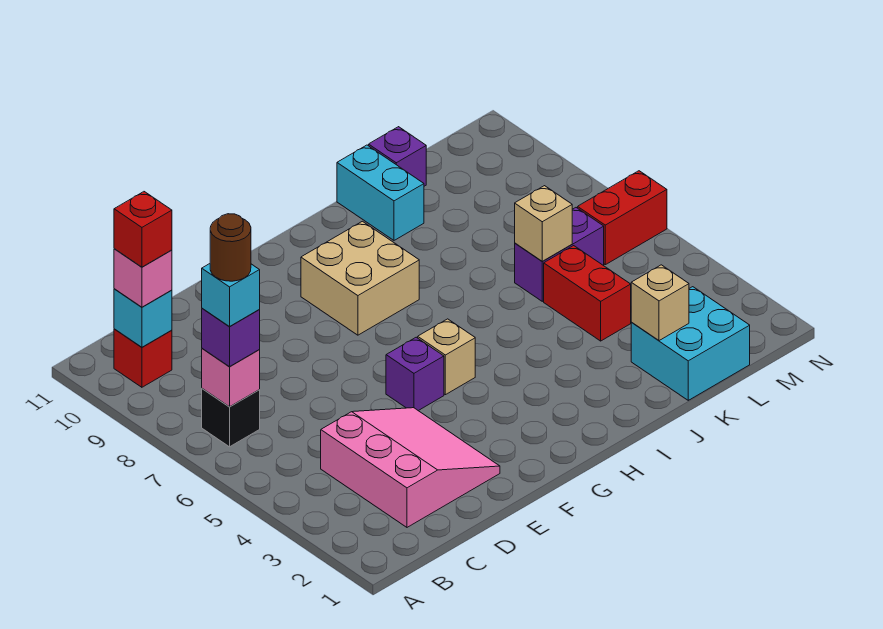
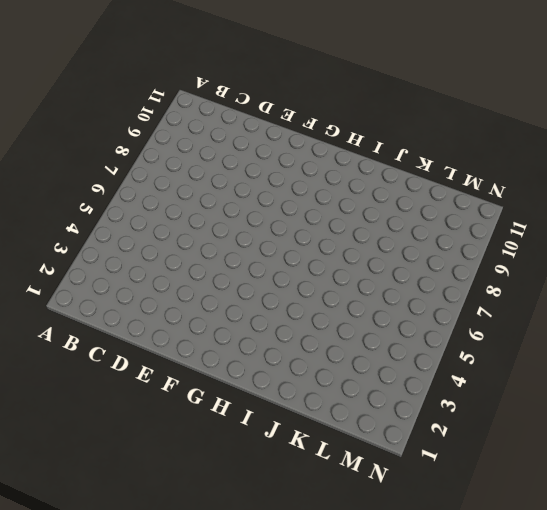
none -> black brick B7 level 1
none -> red brick B10 level 1
none -> pink slope C2:E4 level 1 top C

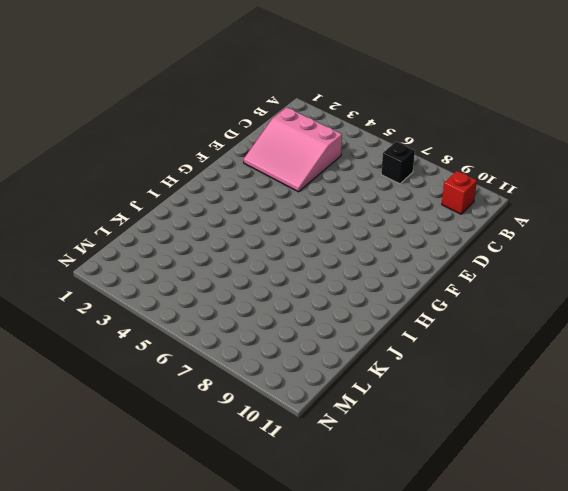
none -> purple brick F5 level 1
none -> tan brick G5 level 1
none -> tan brick G8:H9 level 1

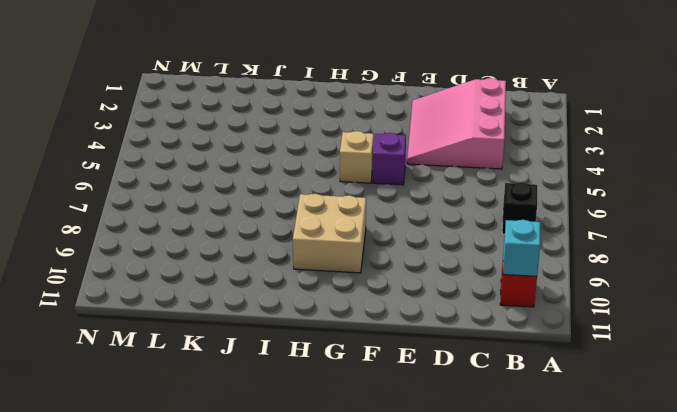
none -> cyan brick J10:J11 level 1
none -> cyan brick K1:L2 level 1
none -> red brick K4:K5 level 1

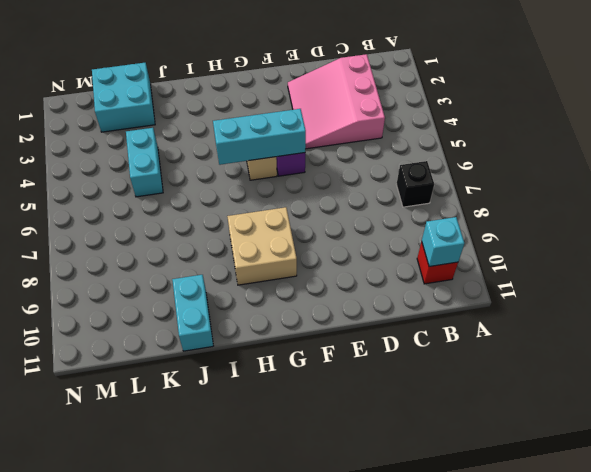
cyan brick F5:H5 level 2 -> none
cyan brick K4:K5 level 1 -> red brick K4:K5 level 1
none -> purple brick K6:L6 level 1
none -> purple brick K11 level 1
none -> red brick M6:N6 level 1

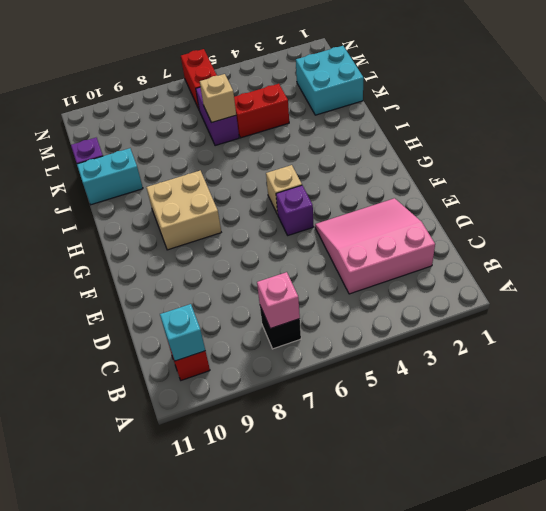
none -> tan brick K2 level 2
none -> purple brick B7 level 3
none -> pink brick B10 level 3

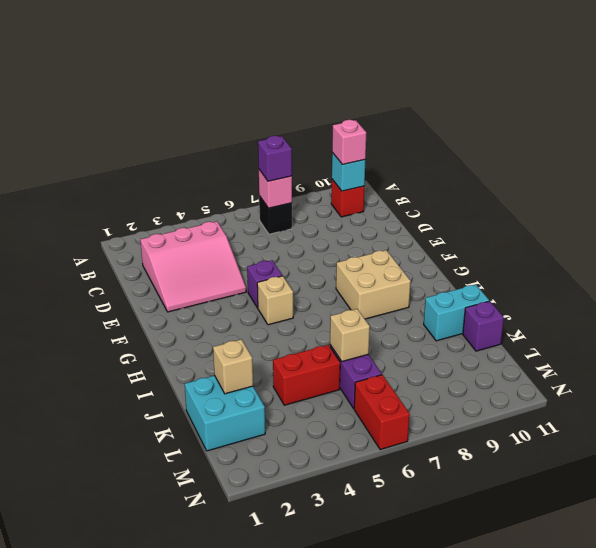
none -> cyan brick B7 level 4
none -> red brick B10 level 4
none -> brown round brick B7 level 5

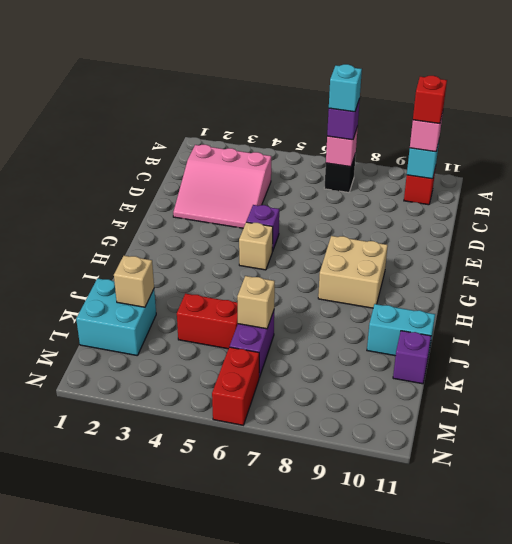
none -> brown round brick B7 level 5

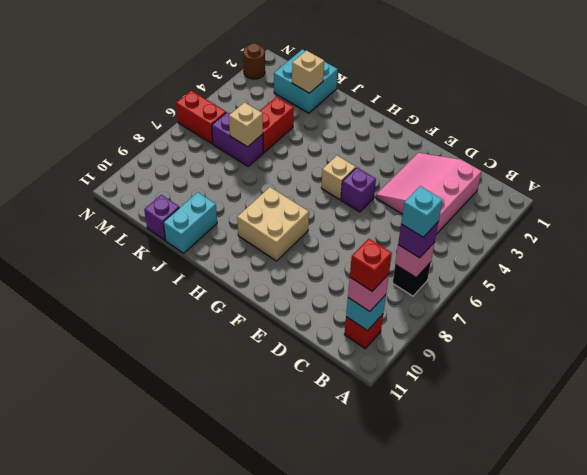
brown round brick N2 level 1 -> brown round brick B7 level 5

